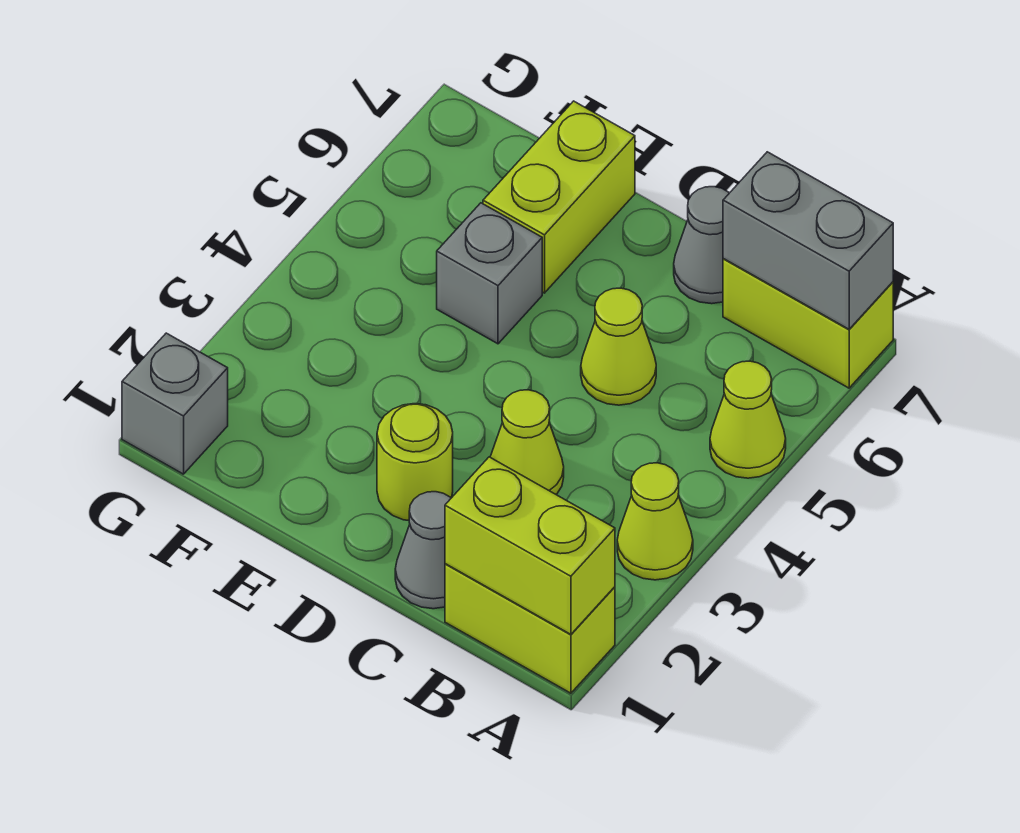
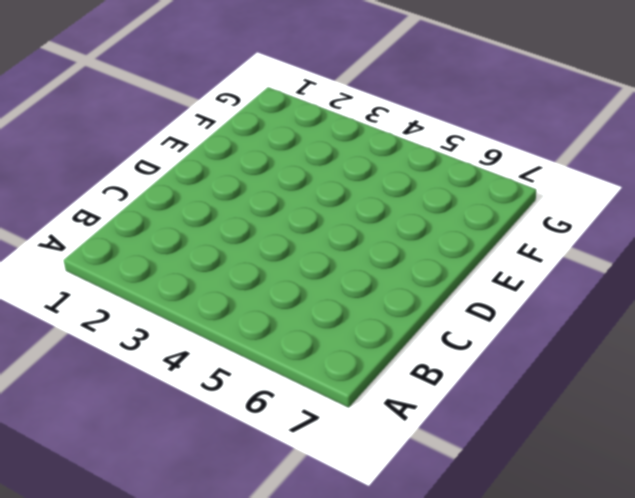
none -> lime brick A1:B1 level 1
none -> lime cone A3 level 1
none -> lime cone A5 level 1

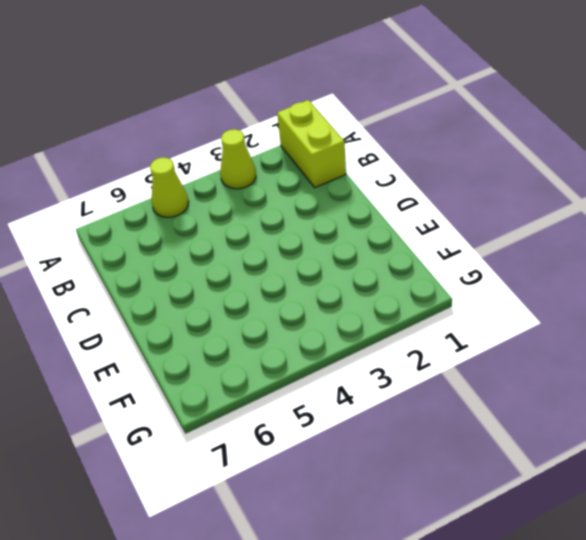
none -> lime brick A7:B7 level 1
none -> grey cone C1 level 1
none -> lime cone C3 level 1

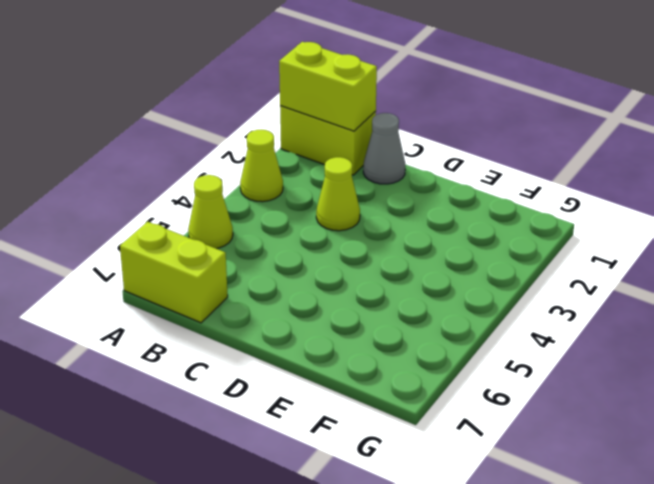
none -> lime cone C5 level 1
none -> grey cone C7 level 1
none -> lime round brick D2 level 1

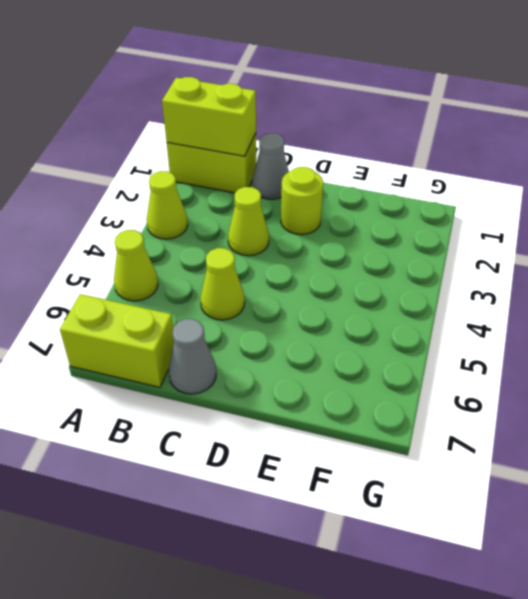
none -> grey brick E5 level 1
none -> lime brick E6:E7 level 1
none -> grey brick G1 level 1

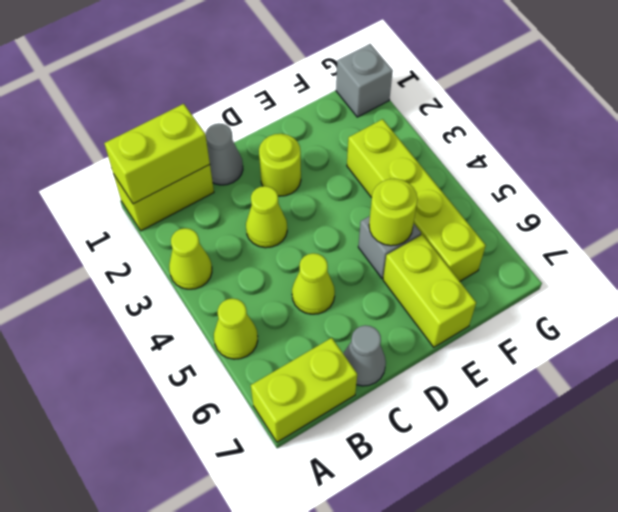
lime round brick E5 level 2 -> none
lime brick F3:F6 level 1 -> none
none -> grey brick A7:B7 level 2

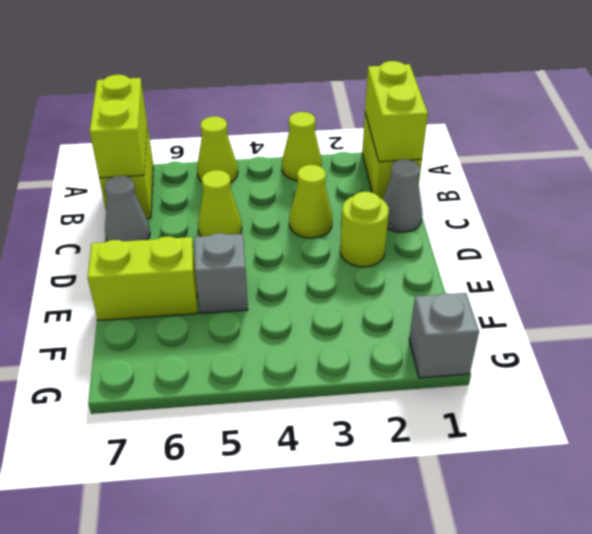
lime brick A7:B7 level 2 -> grey brick A7:B7 level 2

